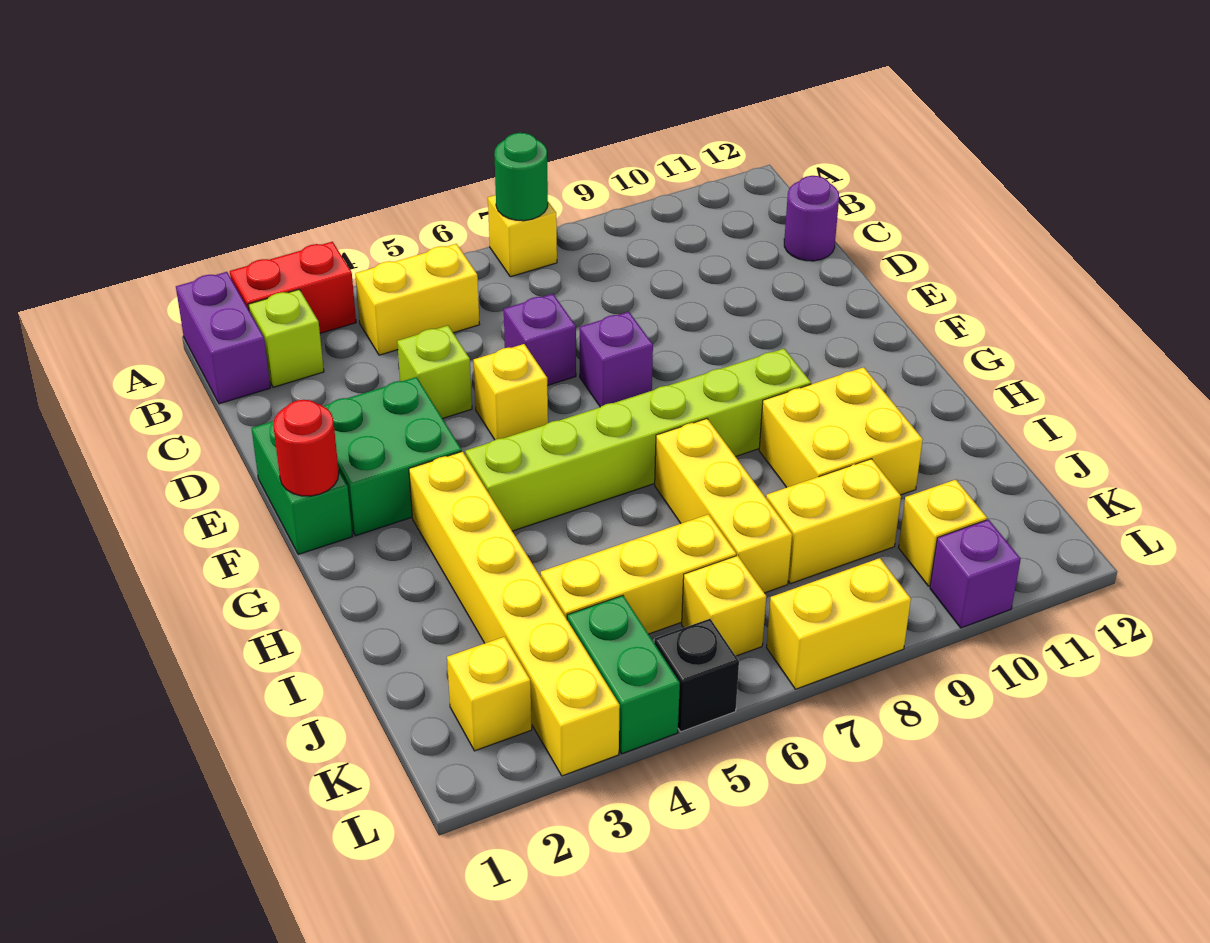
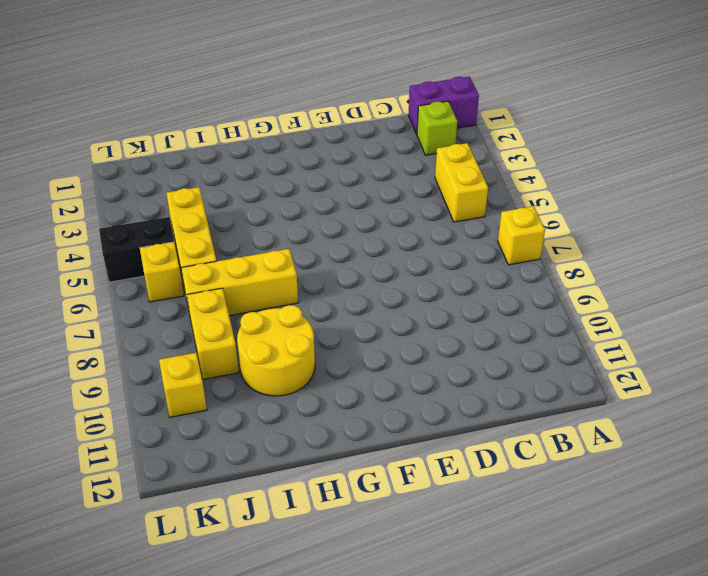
yellow round brick H9:I10 level 1 -> yellow brick H9:I10 level 1
black brick K5:L5 level 1 -> black brick L5 level 1
none -> red brick A2:A3 level 1
none -> purple round brick C12 level 1
none -> lime brick D4 level 1

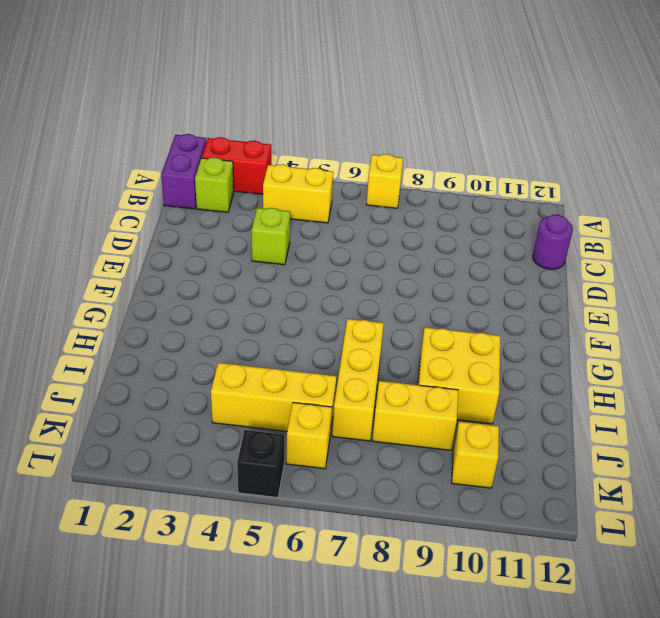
none -> purple brick D6 level 1
none -> green brick E1:F1 level 1
none -> green brick E2:F3 level 1

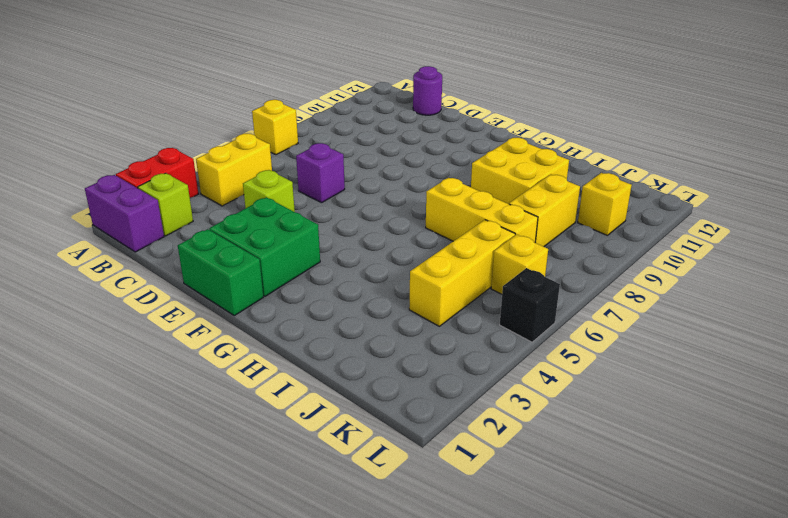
none -> yellow brick E5 level 1
none -> purple brick E7 level 1
none -> yellow brick G3:L3 level 1

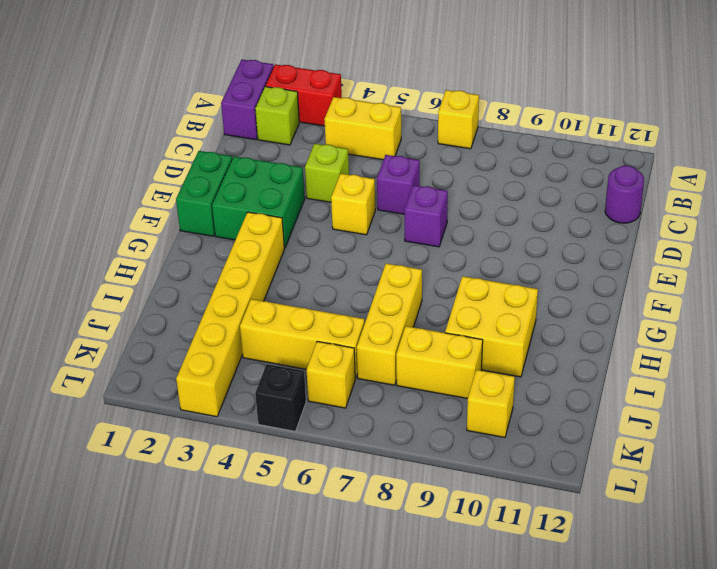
none -> lime brick G4:G9 level 1
none -> yellow brick K2 level 1
none -> green brick K4:L4 level 1

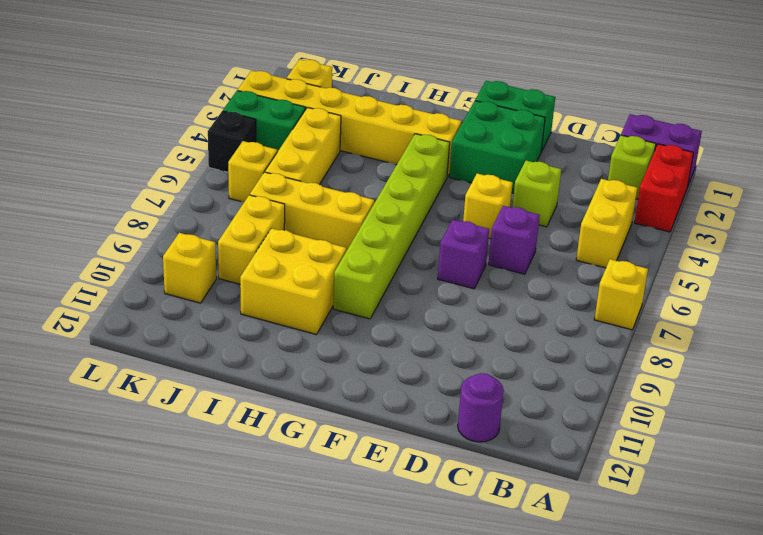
none -> yellow brick L7:L8 level 1
none -> purple brick L10 level 1
none -> green round brick A7 level 2

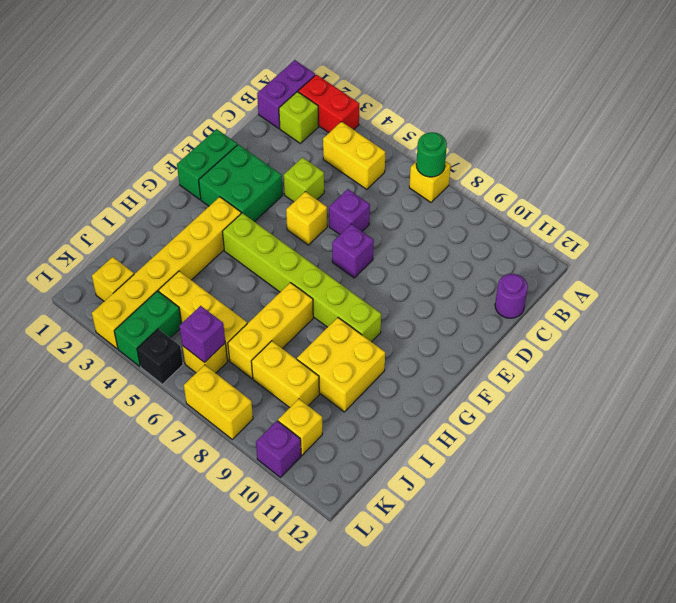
purple brick K6 level 2 -> none
none -> red round brick F1 level 2

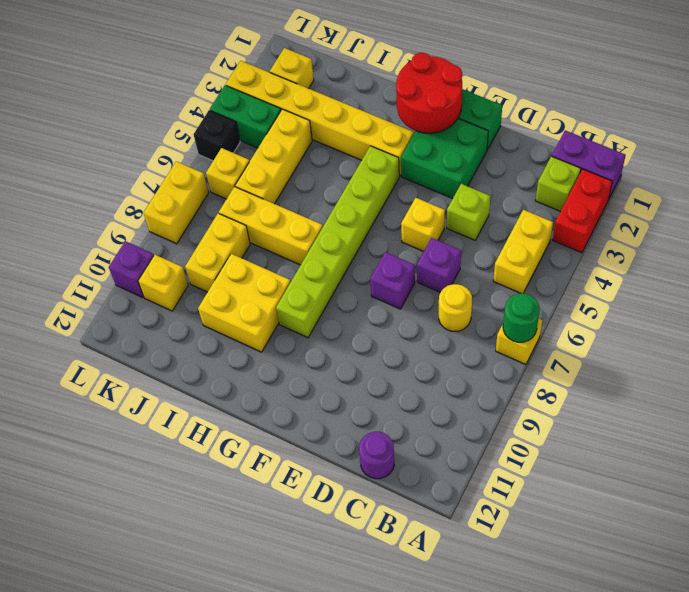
yellow round brick C7 level 1 -> none
red round brick F1:G2 level 2 -> red round brick F1 level 2

